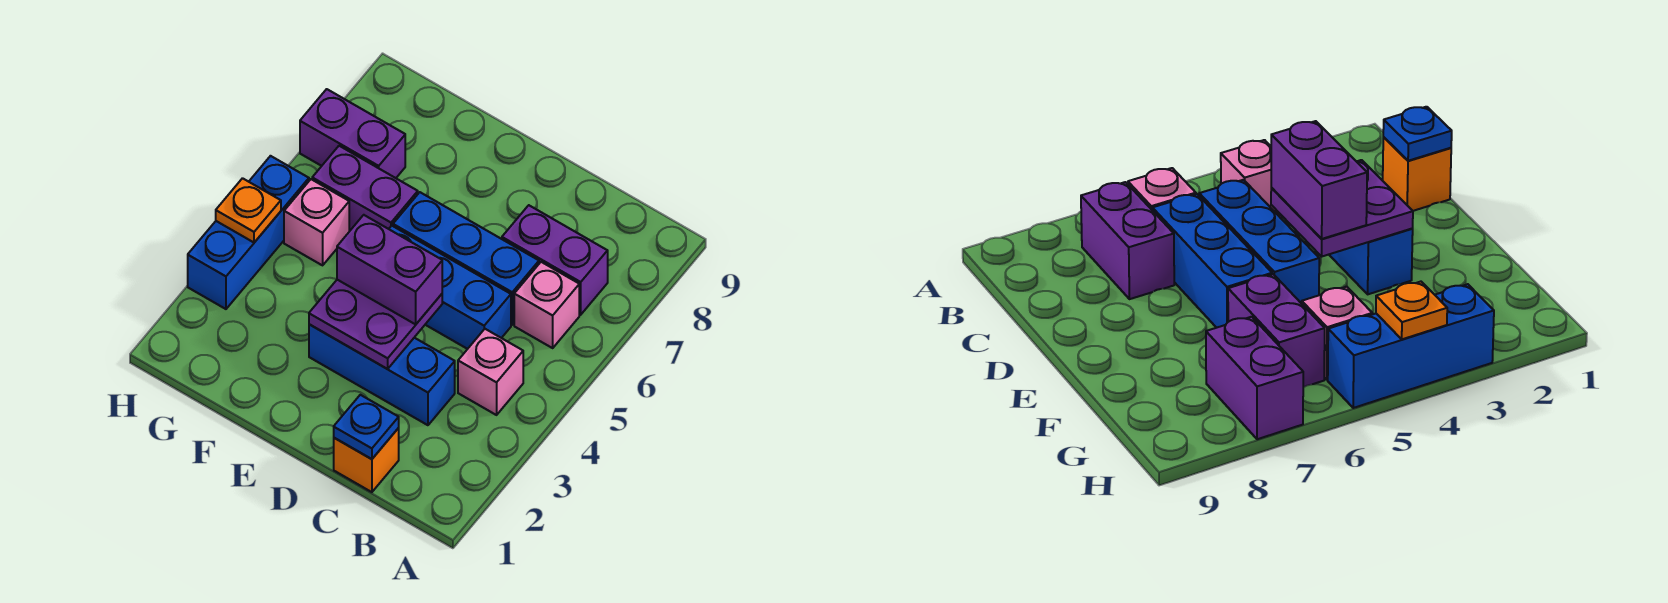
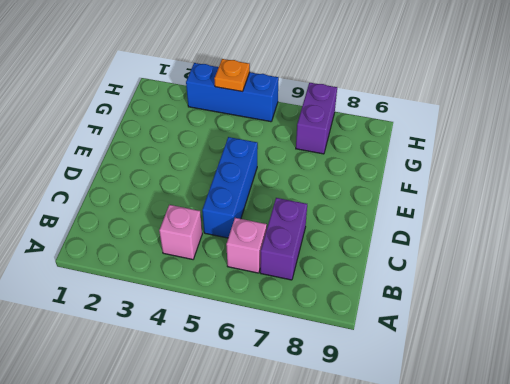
none -> orange brick C1 level 1
none -> blue brick C3:E3 level 1
none -> blue brick C6:E6 level 1

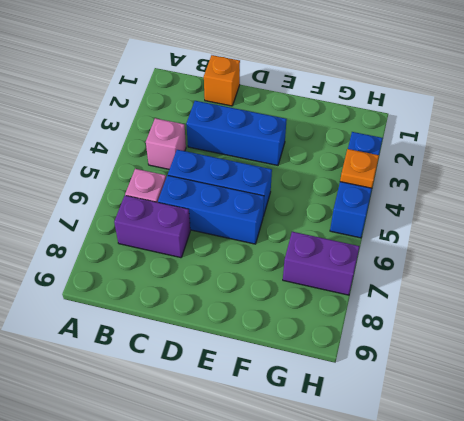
none -> purple brick F6:G6 level 1
none -> pink brick G5 level 1
none -> blue plate C1 level 2

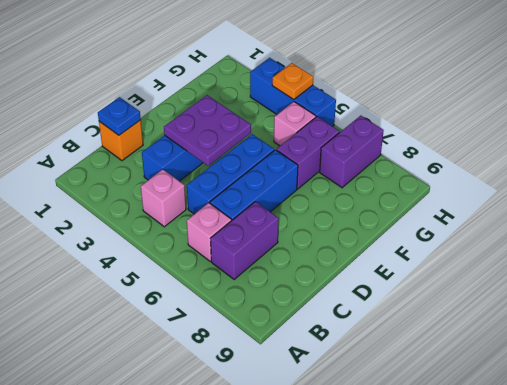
none -> purple brick D4:E4 level 3

